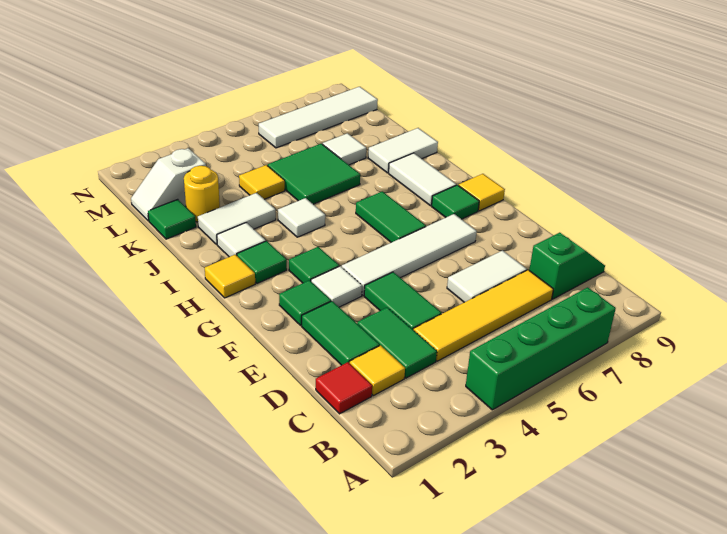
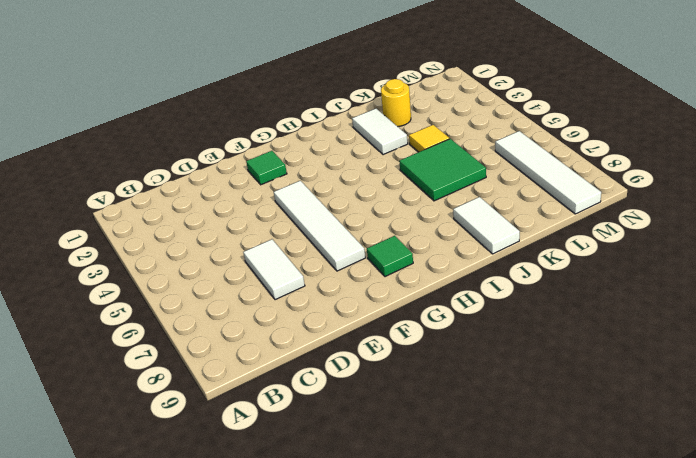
none -> green brick A4:A7 level 1
none -> red tile C1 level 1
none -> yellow tile C2 level 1
none -> green tile C3:D3 level 1

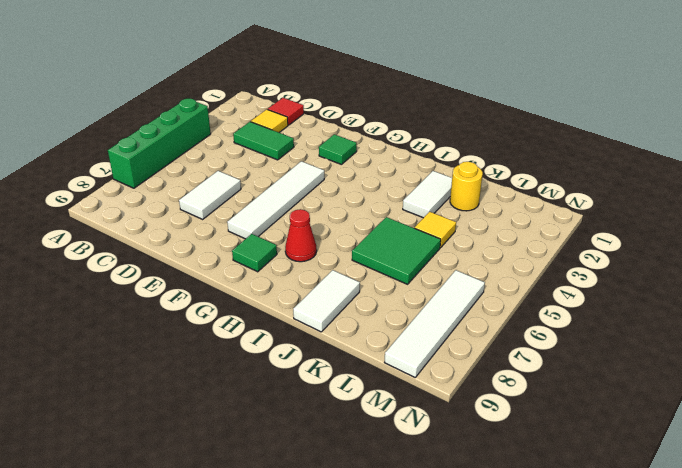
red cone H7 level 1 -> none
none -> yellow tile C4:C7 level 1
none -> green slope C8:C9 level 1 top 8
none -> green tile D2:E2 level 1
none -> green tile D4:E4 level 1

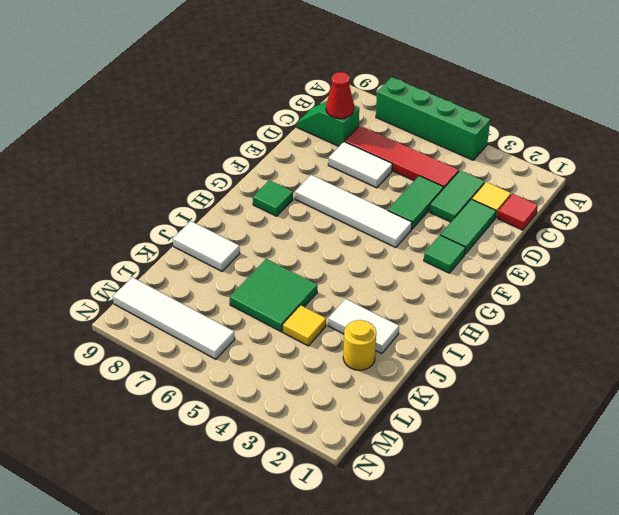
red tile C4:C7 level 1 -> yellow tile C4:C7 level 1
red cone C8 level 2 -> none
none -> white tile F3 level 1
none -> green tile G3 level 1
none -> green tile G6:H6 level 1
none -> yellow tile G9 level 1

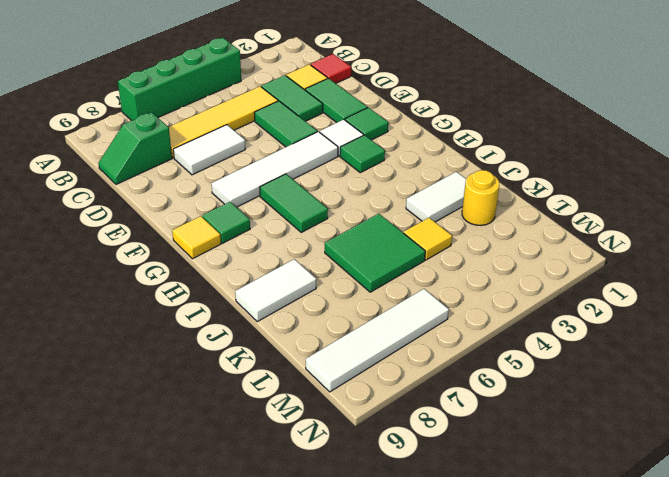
none -> yellow tile H1 level 1
none -> green tile H2 level 1
none -> white tile H8:I8 level 1
none -> white tile I2 level 1

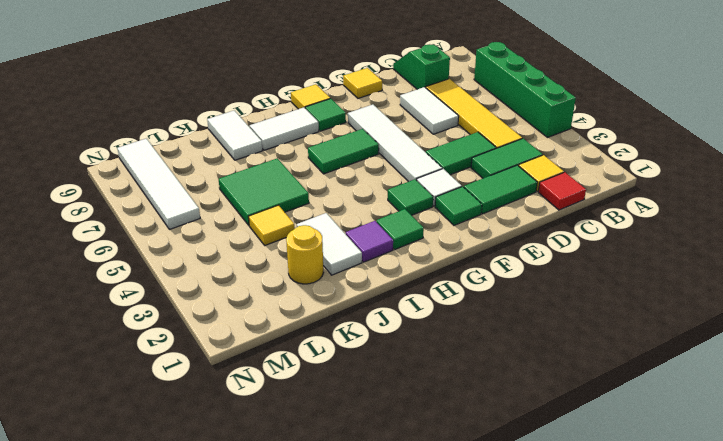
yellow tile E9 level 1 -> yellow tile H1 level 1
purple tile I2 level 1 -> white tile I2 level 1
none -> white tile I4 level 1
none -> green tile K1 level 1
none -> white tile K7 level 1
none -> white slope L1:L2 level 1 top 2

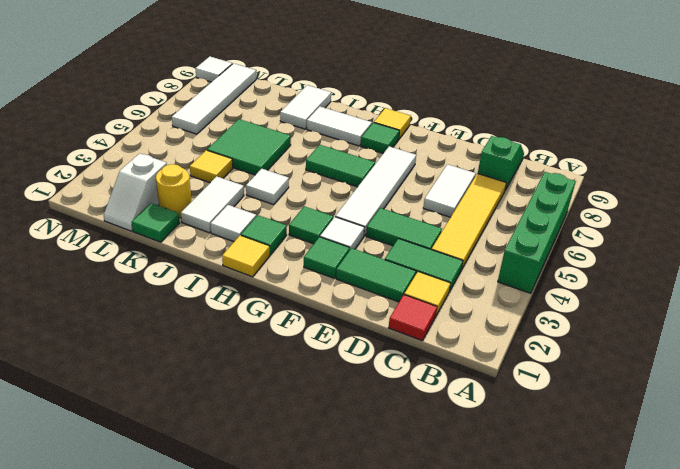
white tile N9 level 1 -> white tile K7 level 1

